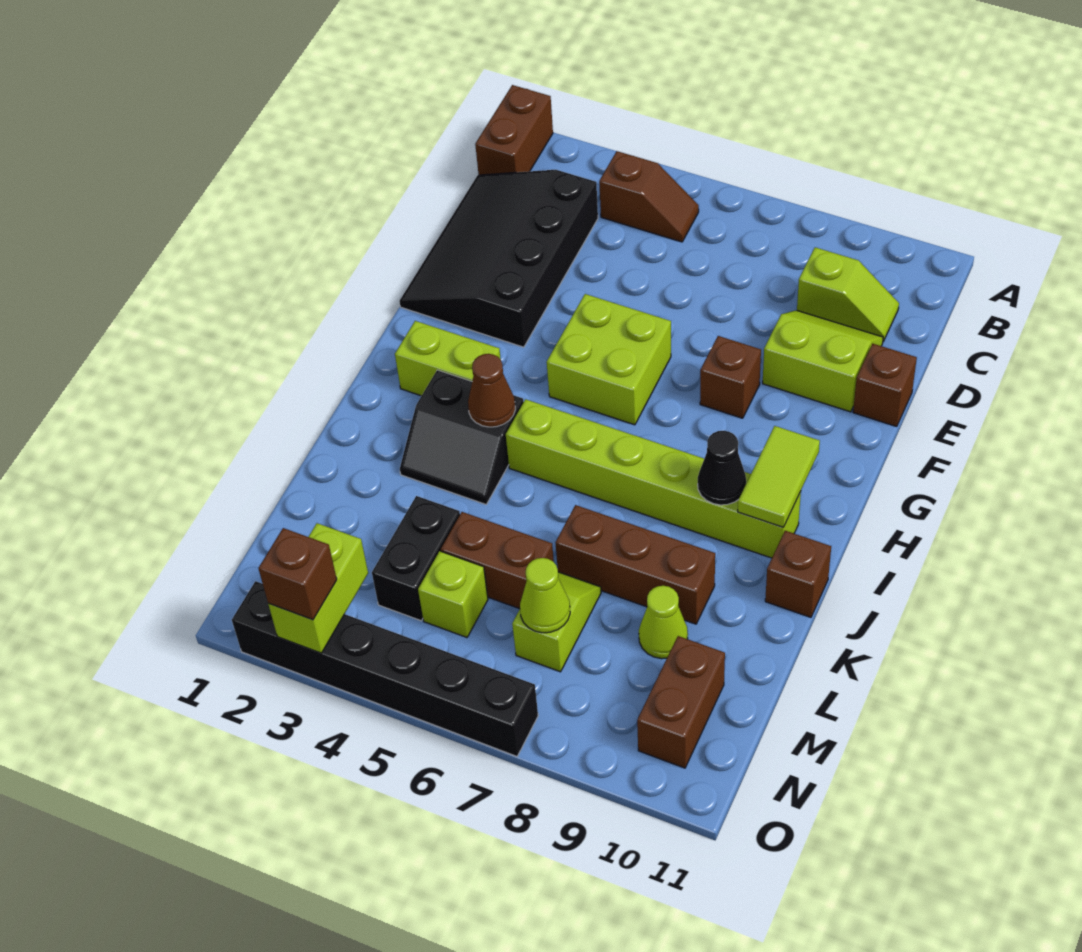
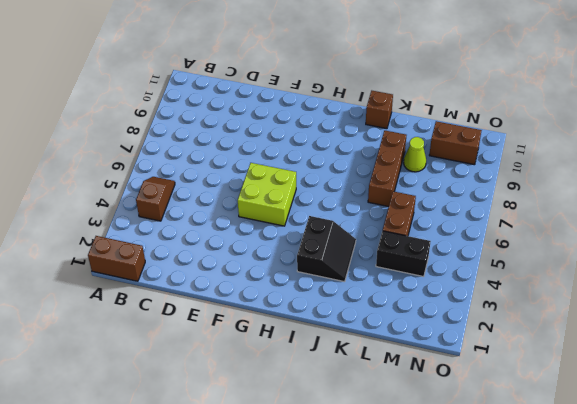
none -> black slope C1:F3 level 1 top 3
none -> lime slope C9:C10 level 1 top 9
none -> lime slope D9:E10 level 1 top E

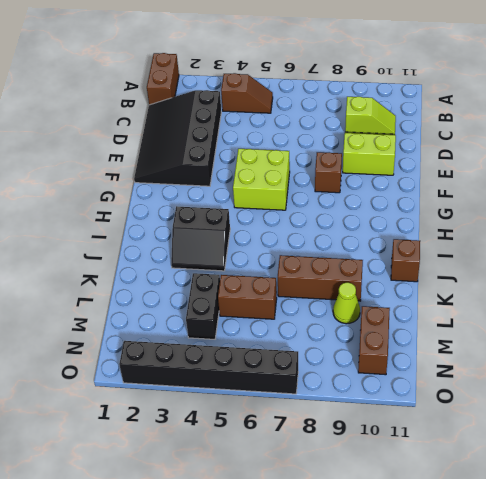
none -> brown brick E11 level 1
none -> lime brick H2:H3 level 1
none -> lime brick I5:I10 level 1

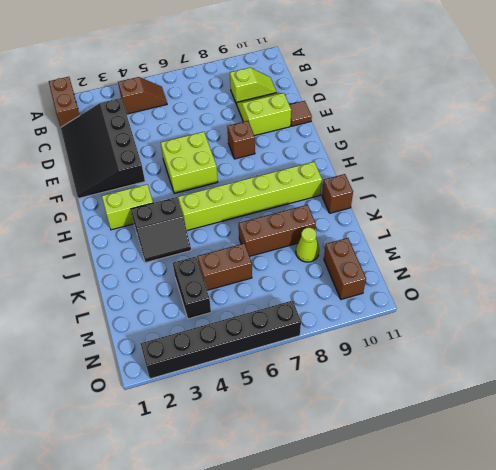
brown tile E11 level 1 -> brown brick E11 level 1
none -> lime slope L7:M7 level 1 top M
none -> lime brick M5 level 1
none -> lime tile H10:I10 level 2

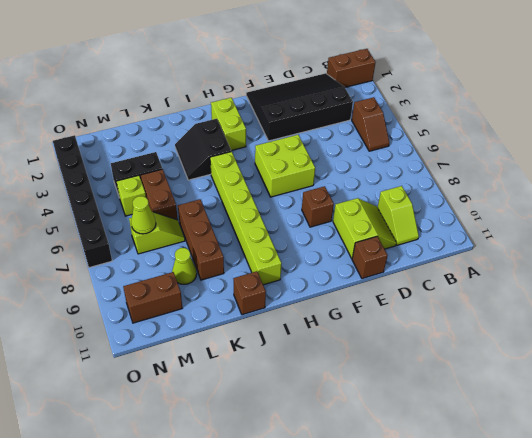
none -> lime tile H10:I10 level 2
none -> brown cone I4 level 2
none -> black cone I9 level 2

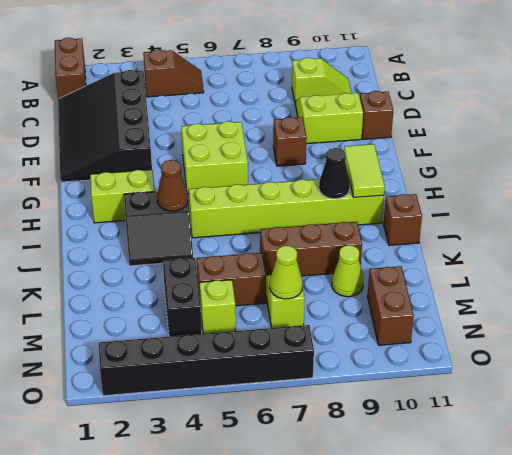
none -> lime brick N3:O3 level 2
none -> brown brick O3 level 3

